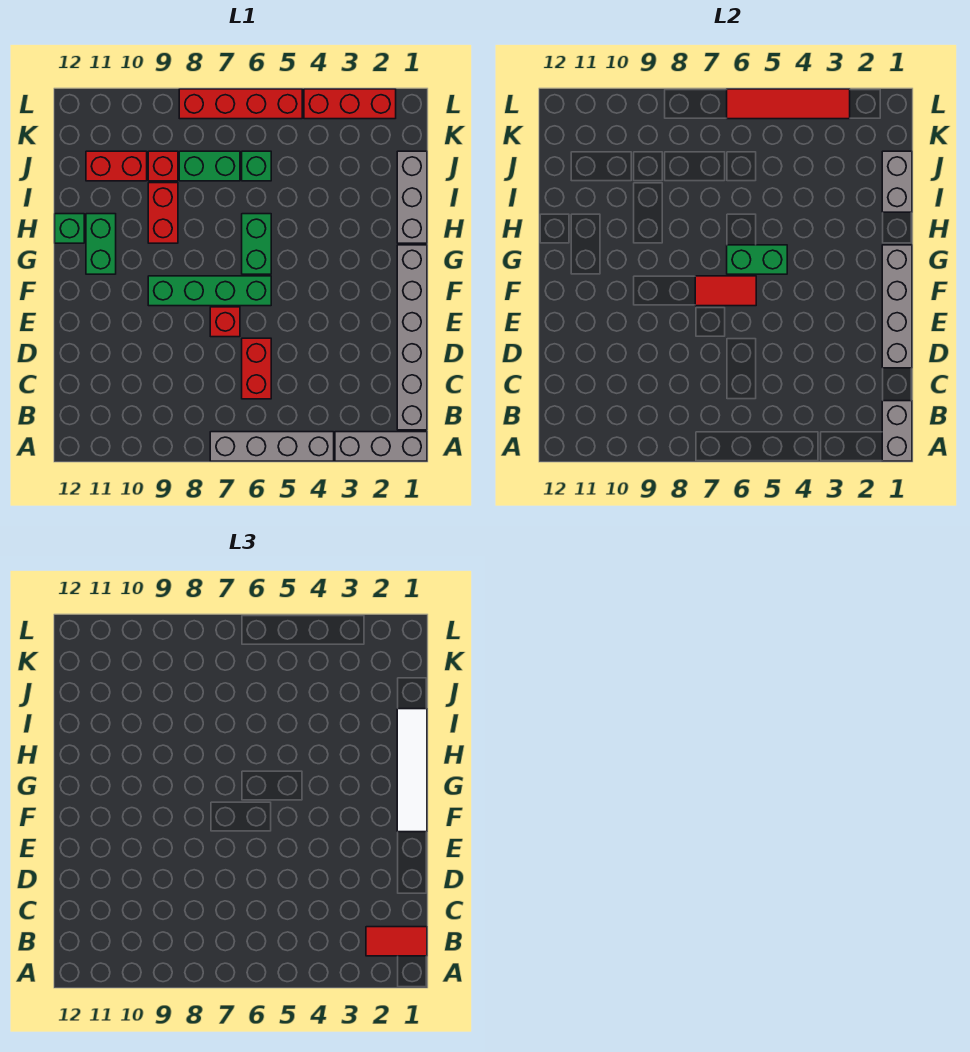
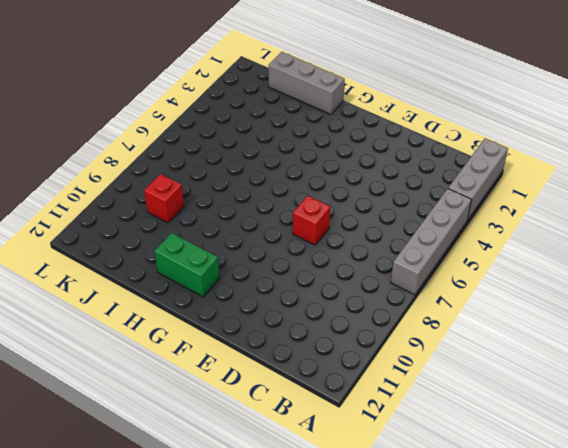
none -> grey brick B1:G1 level 1
none -> red brick C6:D6 level 1
none -> green brick F6:F9 level 1

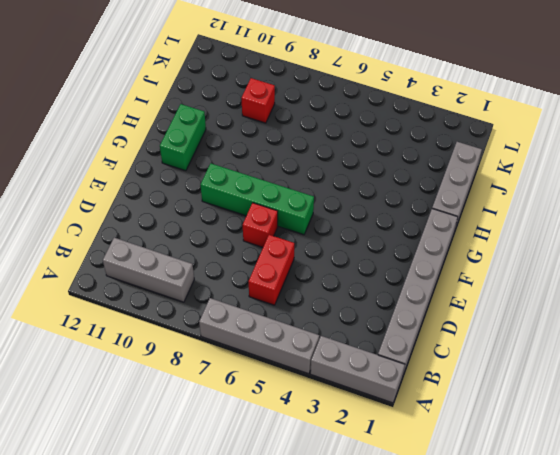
grey brick B9:B11 level 1 -> none
none -> green brick G6:H6 level 1
none -> red brick H9:I9 level 1
none -> green brick H12 level 1

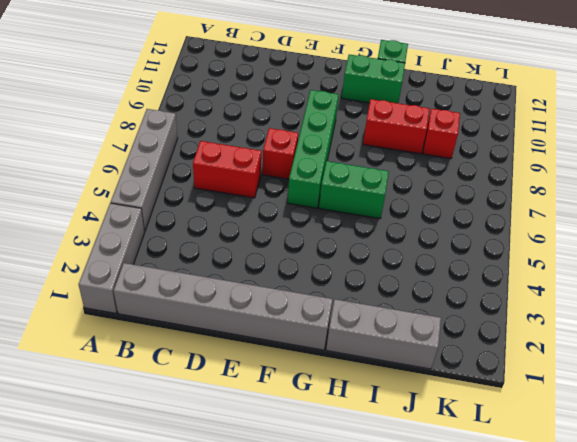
none -> green brick J6 level 1
none -> green brick J7:J8 level 1
none -> red brick J10:J11 level 1

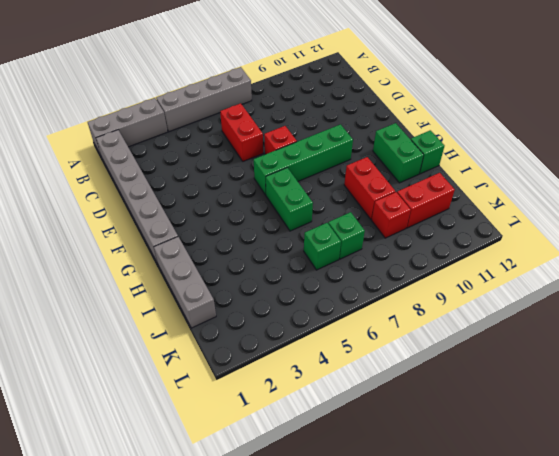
green brick J7 level 1 -> green brick J7:J8 level 1
none -> red brick L2:L4 level 1
none -> red brick L5:L8 level 1
none -> grey brick A1:B1 level 2

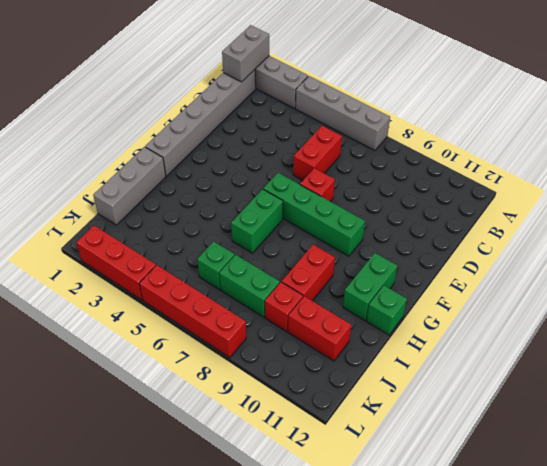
none -> grey brick D1:G1 level 2
none -> red tile F6:F7 level 2
none -> green brick G5:G6 level 2

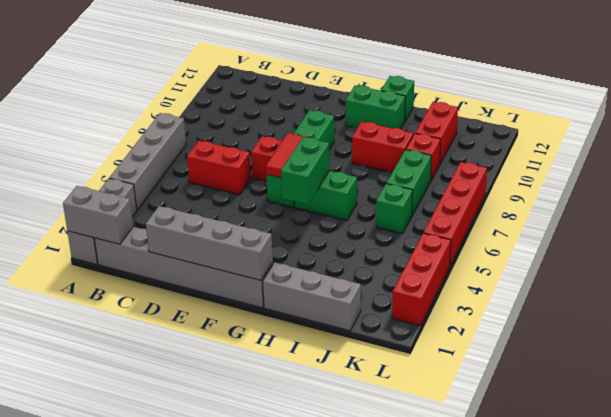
none -> grey brick I1:J1 level 2
none -> red tile L3:L6 level 2
none -> red tile B1:B2 level 3

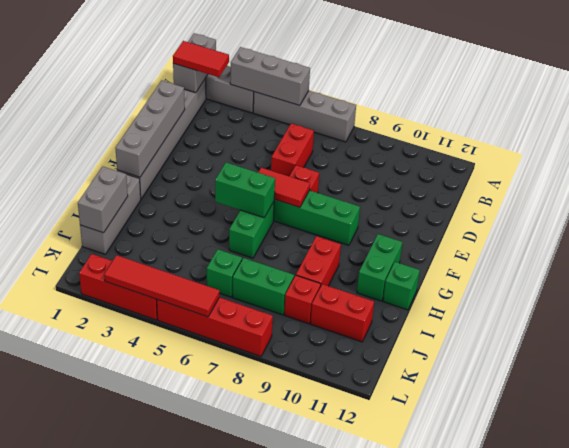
grey brick A3:A5 level 2 -> none
none -> white tile F1:I1 level 3

